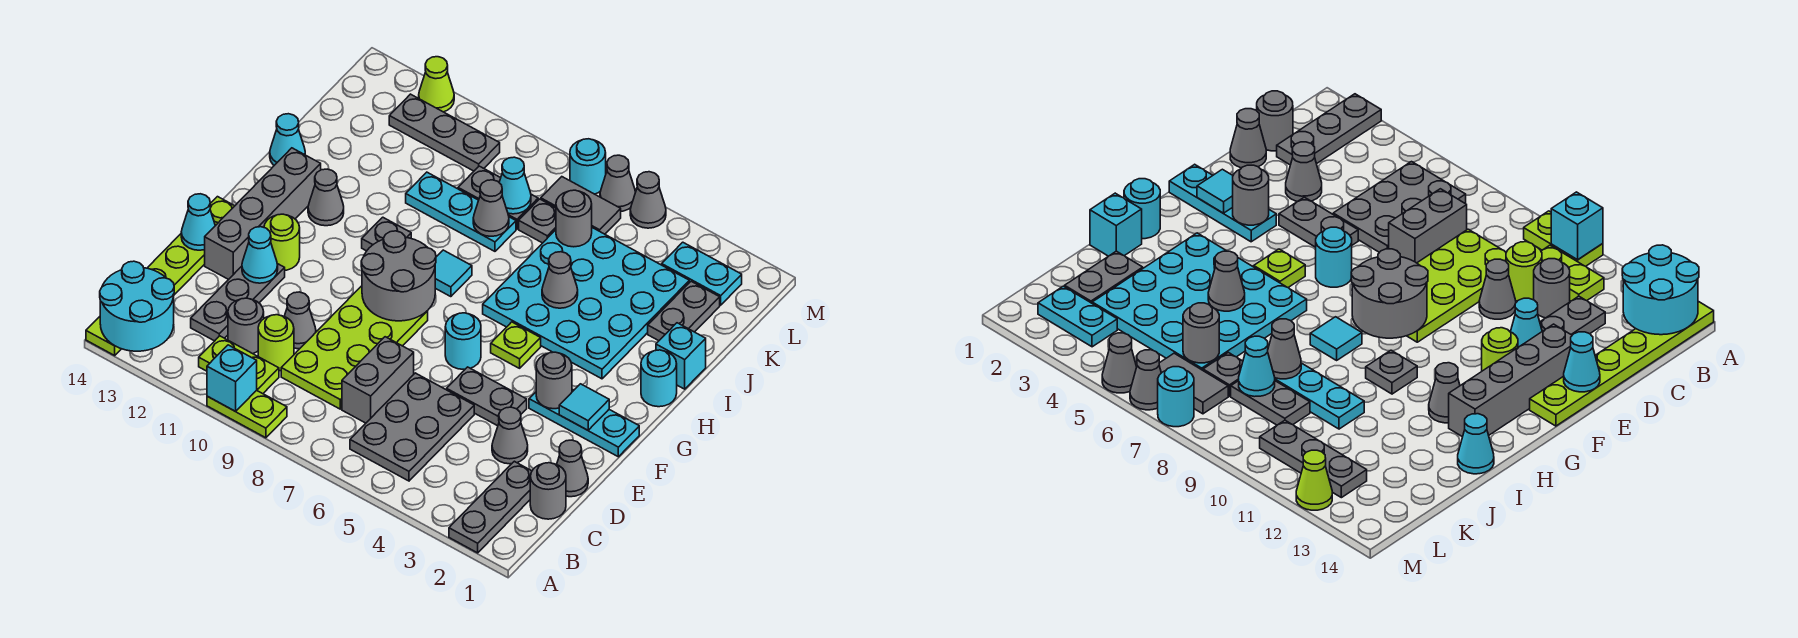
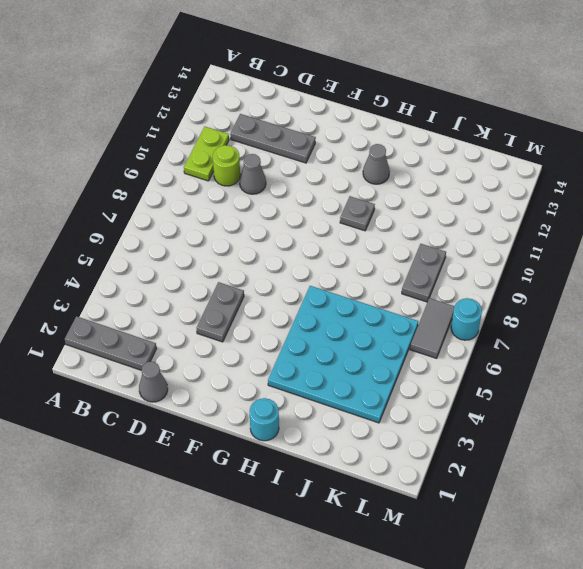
none -> lime plate A9:A10 level 1
none -> lime plate A14:F14 level 1
none -> grey plate B5:D6 level 1
none -> grey round brick C1 level 1

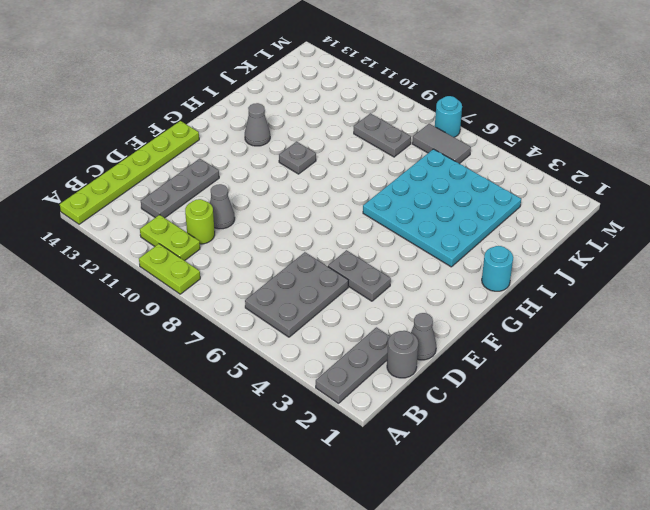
none -> grey brick C7:D7 level 1
none -> lime plate C8:F9 level 1
none -> grey round brick C11 level 1
none -> grey cone D3 level 1

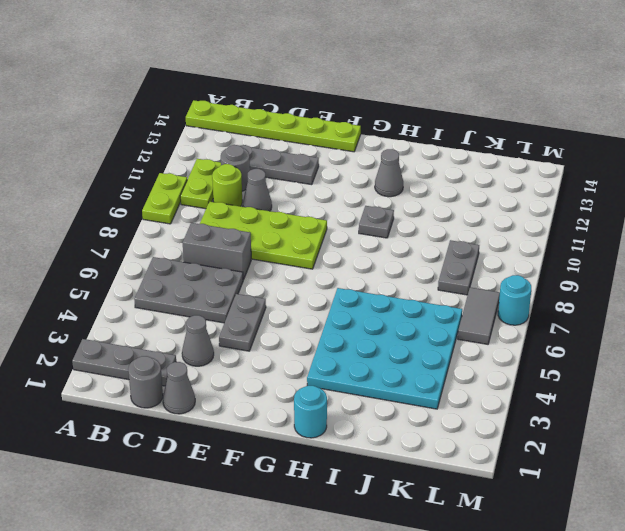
none -> grey brick E13:H13 level 1
none -> cyan plate F1:F3 level 1
none -> cyan round brick F6 level 1
none -> lime round brick F12 level 1

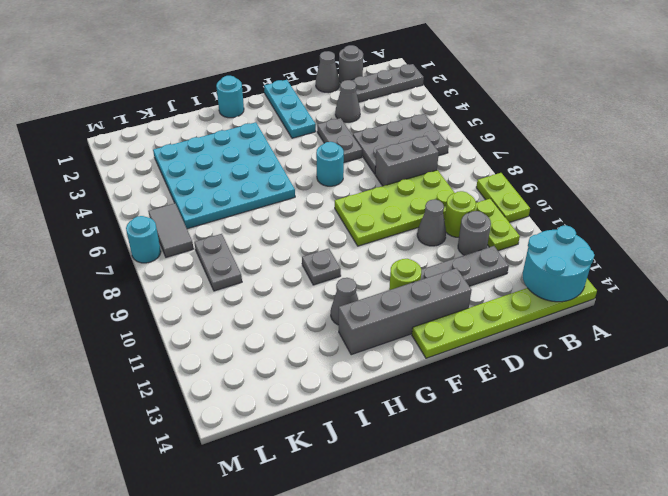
none -> lime plate G5 level 1
none -> cyan tile H8 level 1
none -> cyan brick I1 level 1
none -> cyan cone I14 level 1

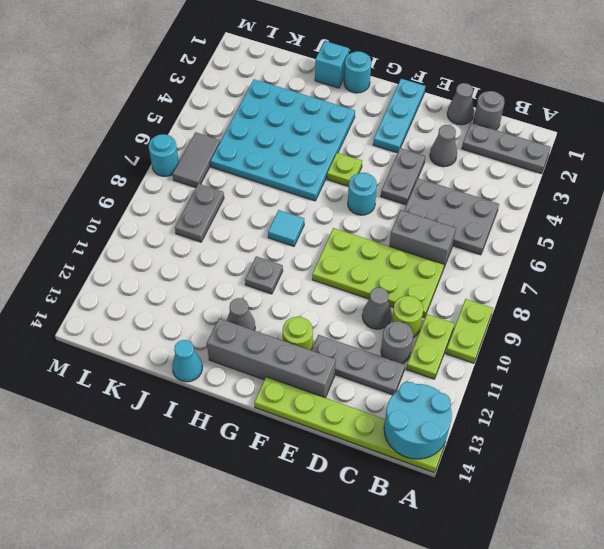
none -> grey plate J2:K2 level 1
none -> cyan plate J8:J10 level 1
none -> grey plate K7 level 1
none -> cyan plate L2:L3 level 1

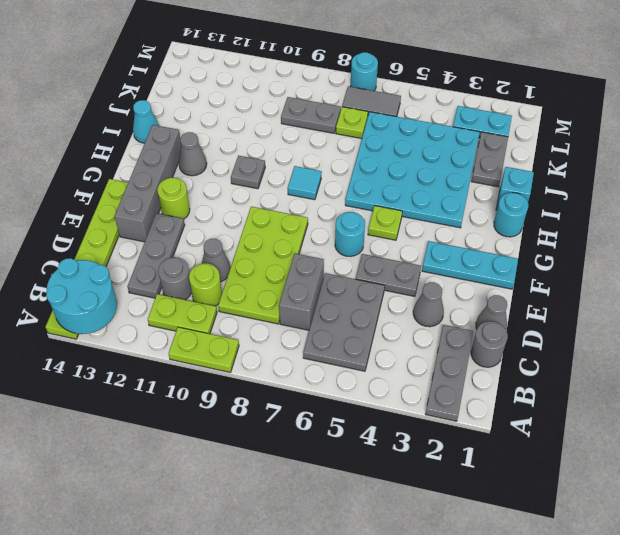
lime plate K7 level 1 -> grey plate K7 level 1
none -> cyan plate J8:J10 level 1
none -> grey plate L10:L12 level 1
none -> grey cone M5 level 1
none -> grey cone M6 level 1

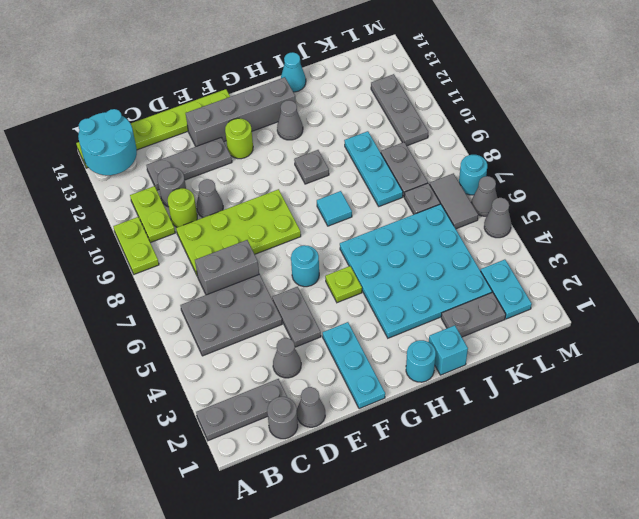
none -> lime cone M12 level 1
none -> cyan brick A10 level 2
none -> cyan cone E12 level 2
none -> cyan cone E14 level 2

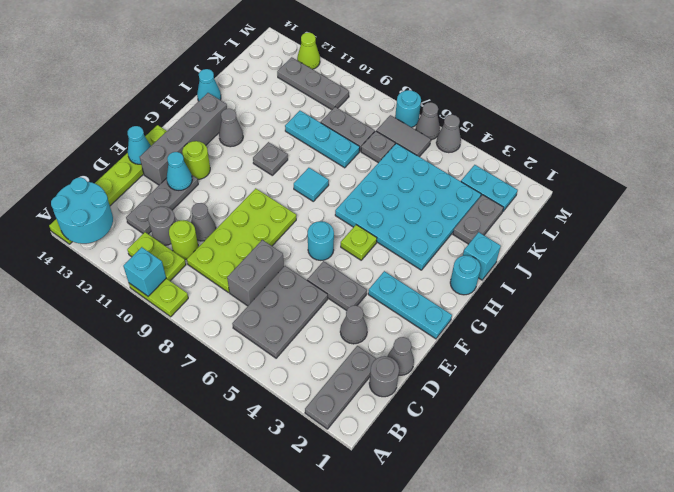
none -> cyan tile F2 level 2
none -> grey round brick F3 level 2
none -> grey round brick F8:G9 level 2
none -> grey cone I5 level 2

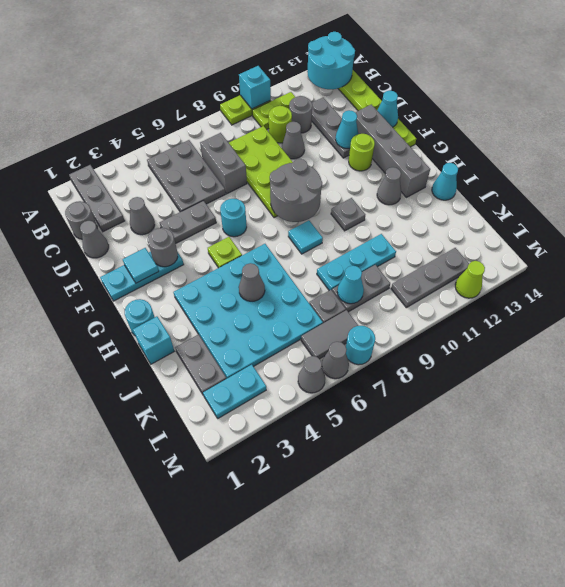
none -> grey cone J8 level 2
none -> grey round brick K6 level 2

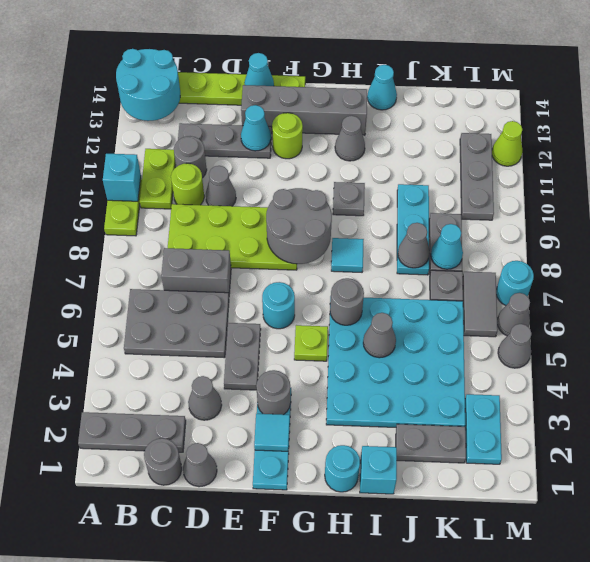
grey round brick H6 level 2 -> grey round brick K6 level 2

